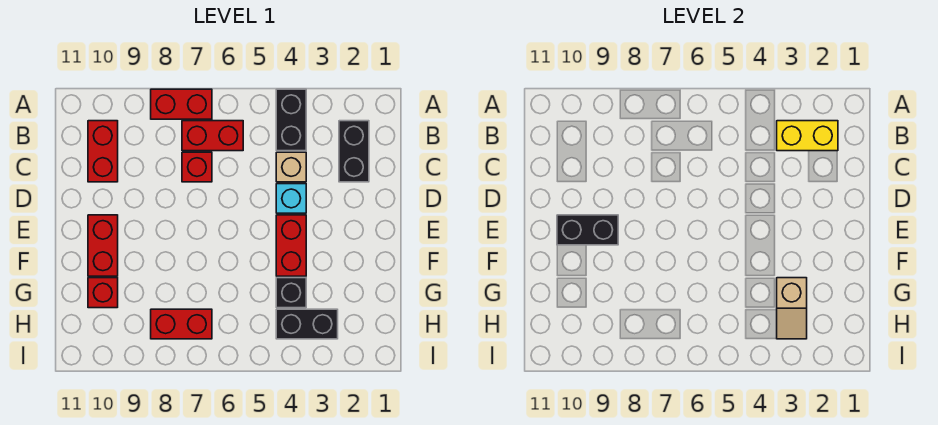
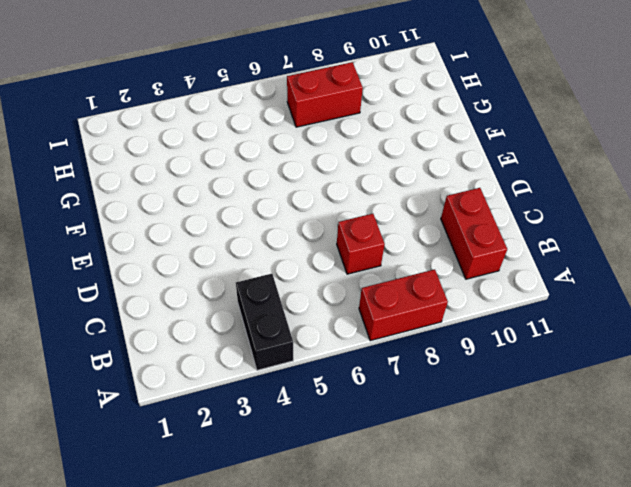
none -> black brick B2:C2 level 1
none -> red brick B6:B7 level 1
none -> tan brick C4 level 1

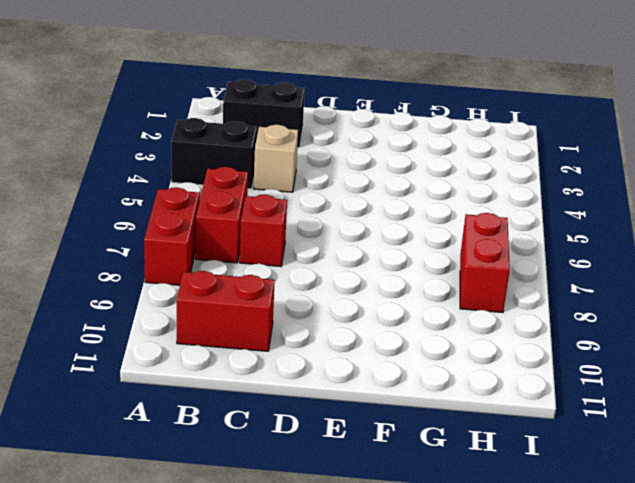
none -> cyan brick D4 level 1
none -> red brick E4:F4 level 1
none -> red brick E10:F10 level 1

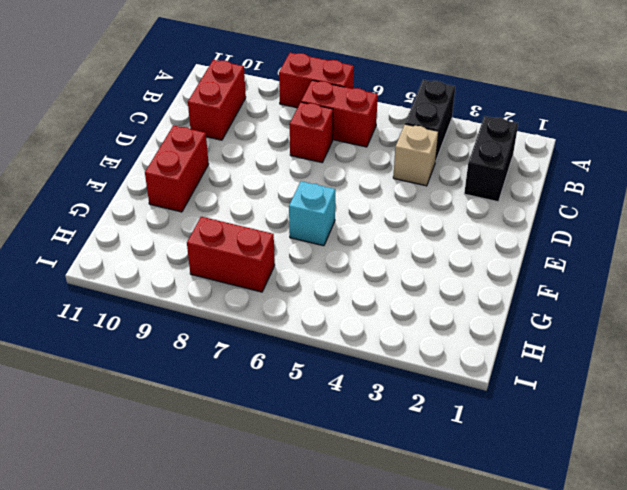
cyan brick F6 level 1 -> cyan brick D4 level 1
none -> red brick E4:F4 level 1
none -> black brick G4 level 1
none -> red brick G10 level 1

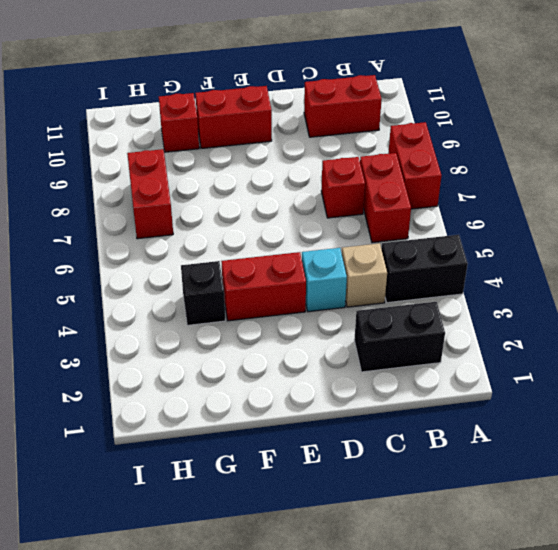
none -> black brick H3:H4 level 1
none -> yellow brick B2:B3 level 2
none -> black brick E9:E10 level 2

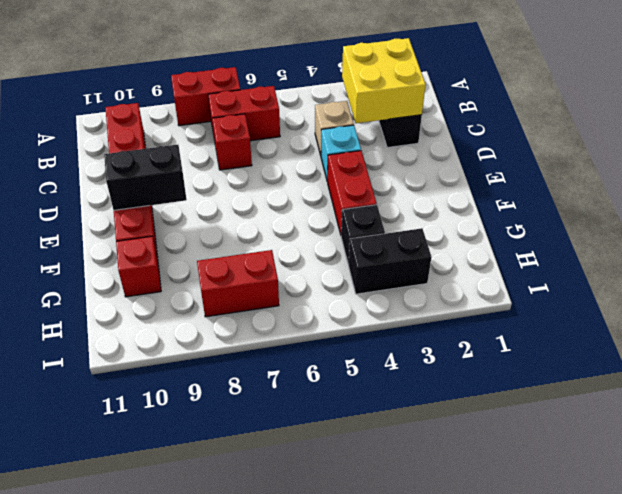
yellow brick B2:C3 level 2 -> yellow brick B2:B3 level 2
none -> black brick A4:B4 level 1
none -> tan slope G3:H3 level 2 top G

